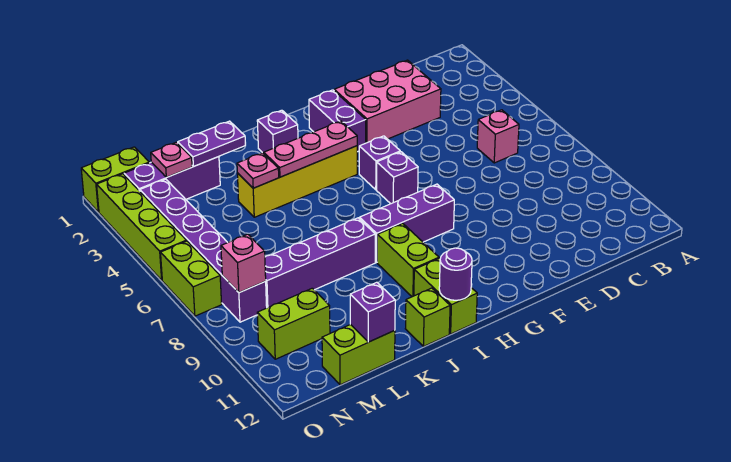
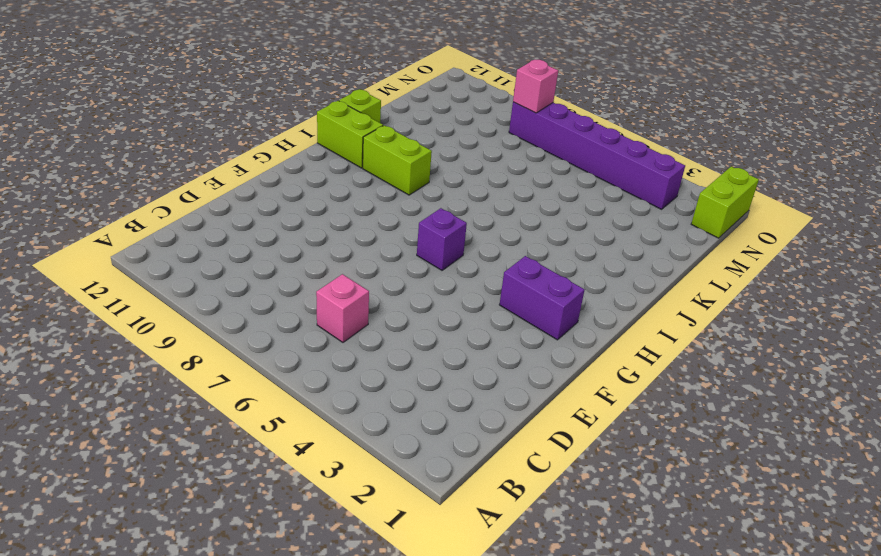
none -> pink brick D2:F3 level 1
none -> purple brick G5 level 1
none -> purple brick G8:I8 level 1

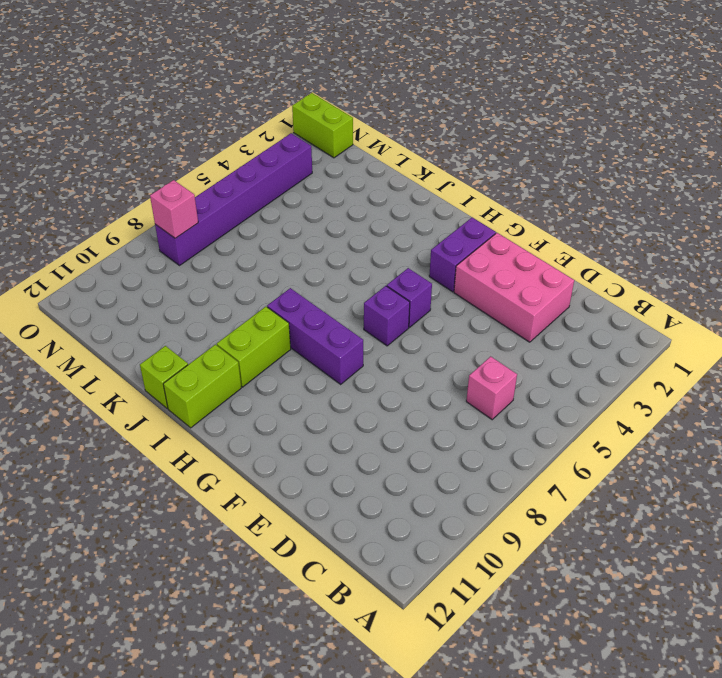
none -> yellow brick H4:K4 level 1
none -> purple brick I2 level 1
none -> purple brick J8:M8 level 1

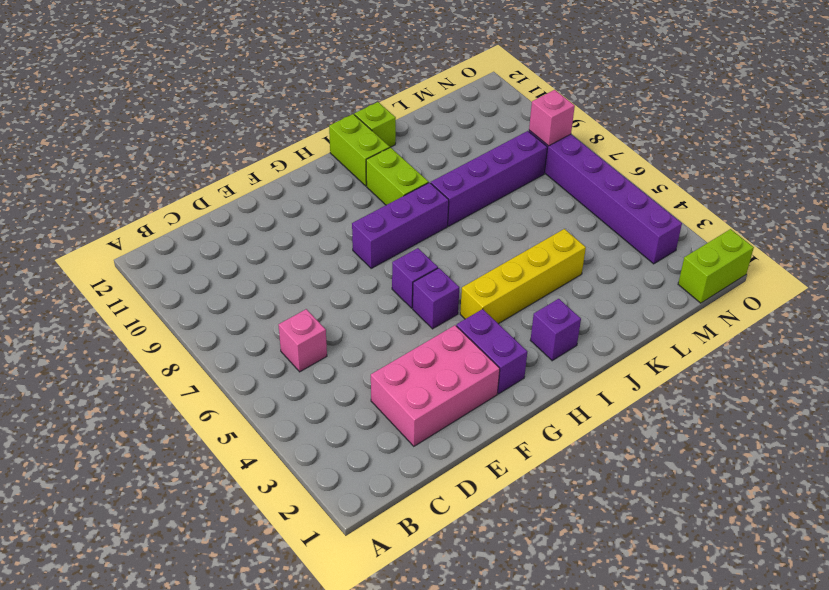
none -> purple brick L2:N2 level 1
none -> lime brick L12:M12 level 1
none -> lime brick M10:N10 level 1

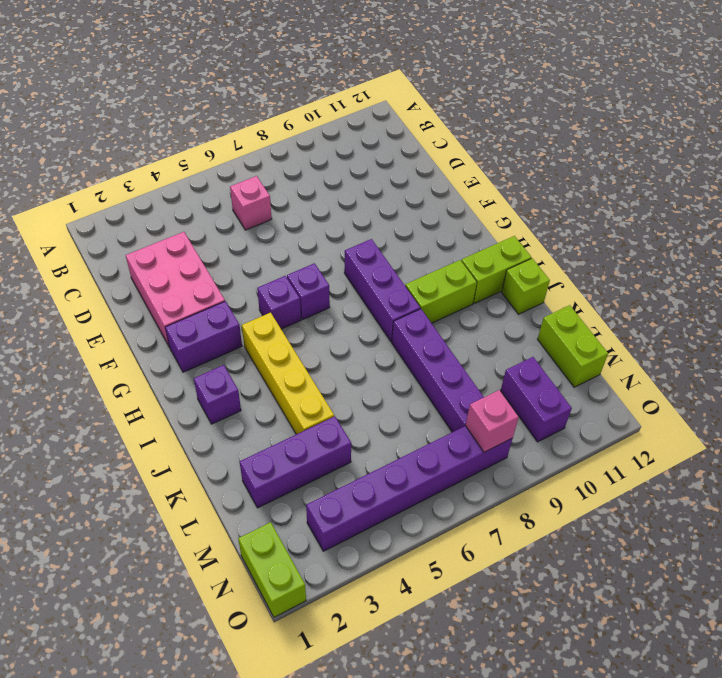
purple brick L2:L4 level 1 -> purple brick L2:N2 level 1
purple brick M10:N10 level 1 -> lime brick M10:N10 level 1
none -> lime brick O2:O5 level 1
none -> lime brick O6:O7 level 1
none -> pink plate H4:J4 level 2

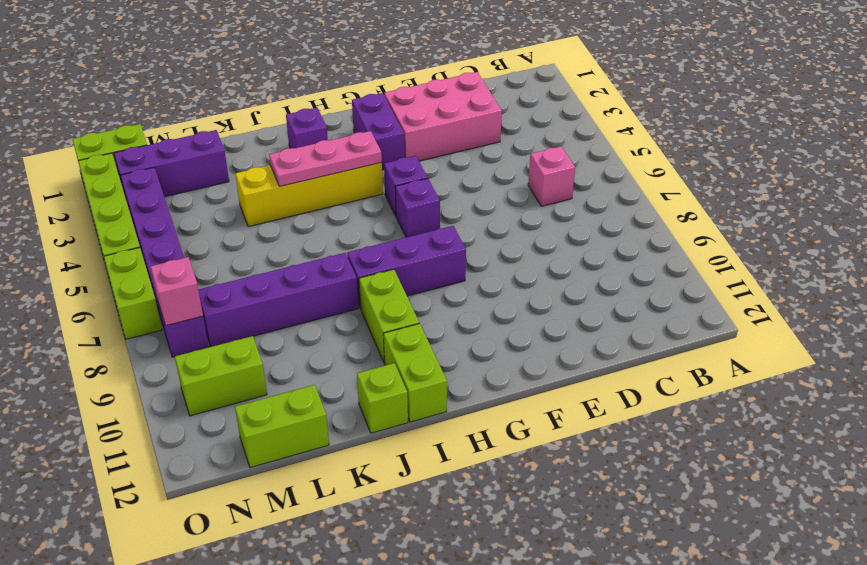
none -> purple round brick I12 level 2
none -> purple plate K2:L2 level 2
none -> pink plate K4 level 2

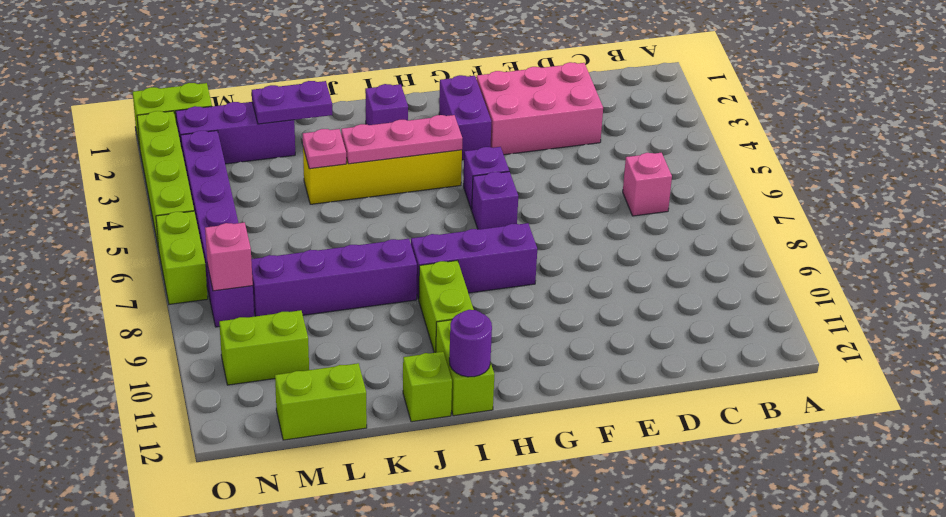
none -> purple brick L12 level 2
none -> pink plate M2 level 2

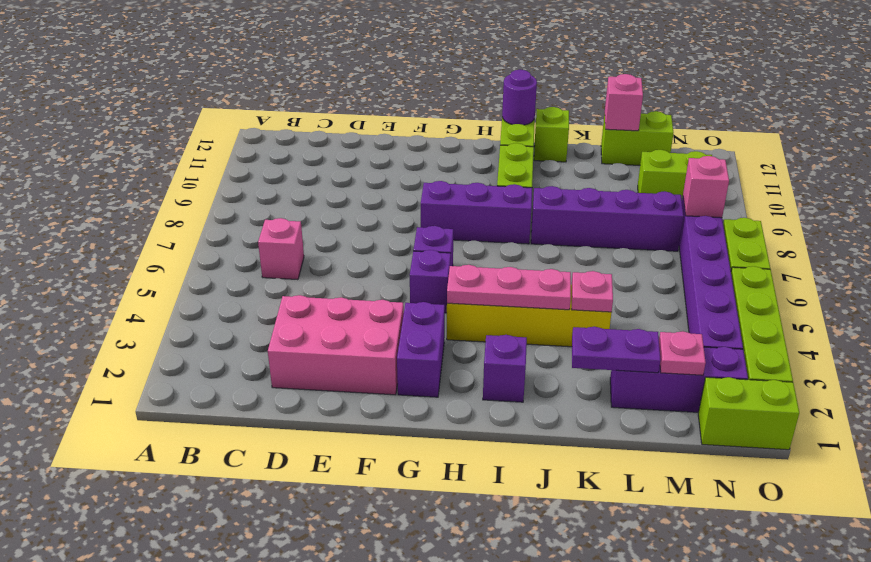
pink brick L12 level 2 -> purple brick L12 level 2

